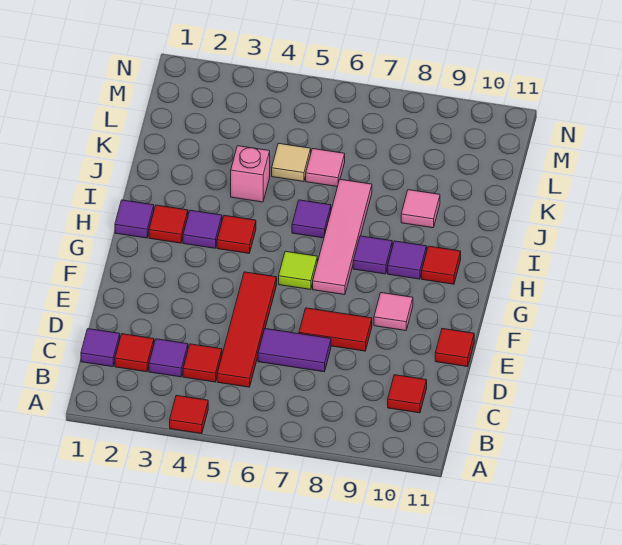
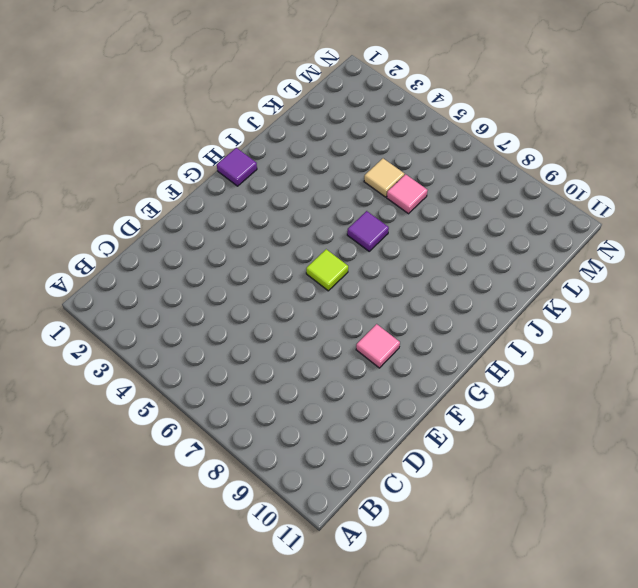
none -> red tile A4 level 1
none -> purple tile C1 level 1
none -> red tile C2 level 1

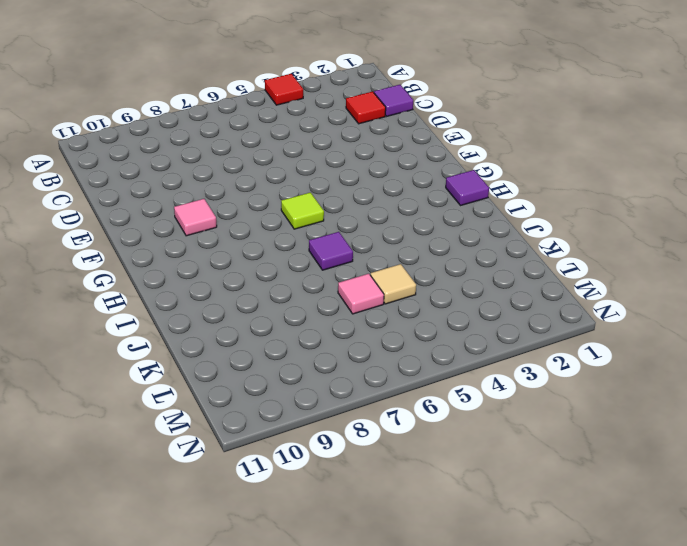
none -> purple tile C3 level 1
none -> red tile C4 level 1
none -> red tile C5:F5 level 1

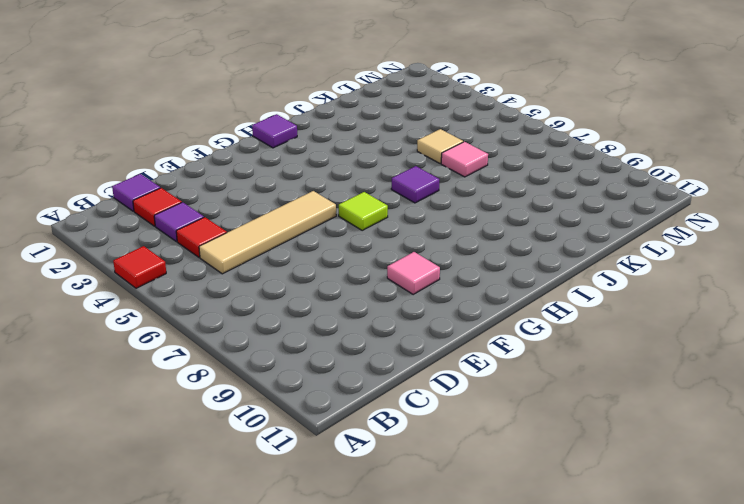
tan tile C5:F5 level 1 -> red tile C5:F5 level 1
none -> red tile C10 level 1
none -> purple tile D6:D7 level 1
none -> red tile E7:E8 level 1

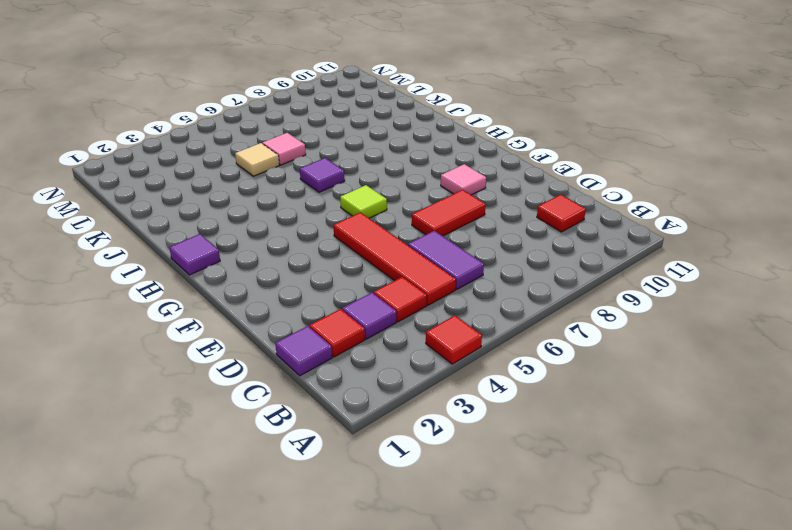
purple tile C6:D6 level 1 -> purple tile D6:D7 level 1
none -> red tile E11 level 1
none -> pink tile G7:J7 level 1
none -> red tile H2 level 1

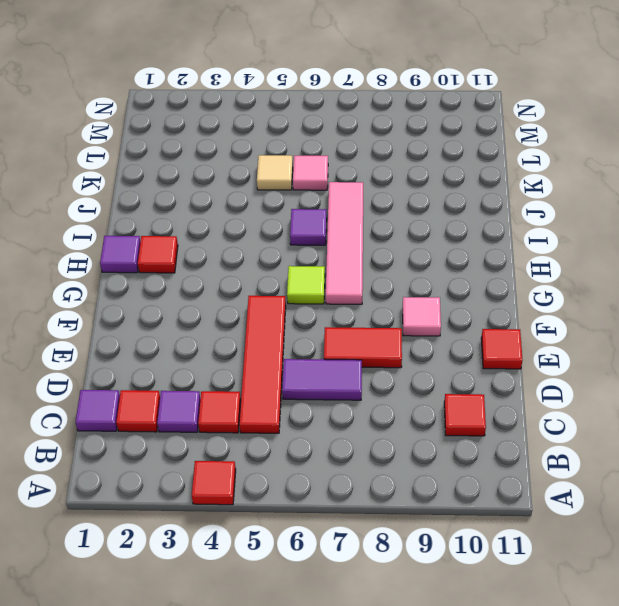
none -> purple tile H3 level 1
none -> red tile H4 level 1
none -> purple tile H8 level 1

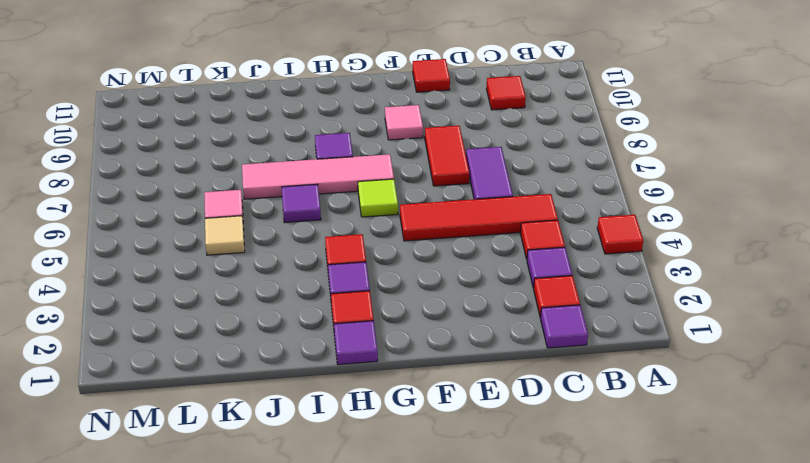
none -> purple tile H9 level 1
none -> red tile H10 level 1
none -> pink brick J4 level 1

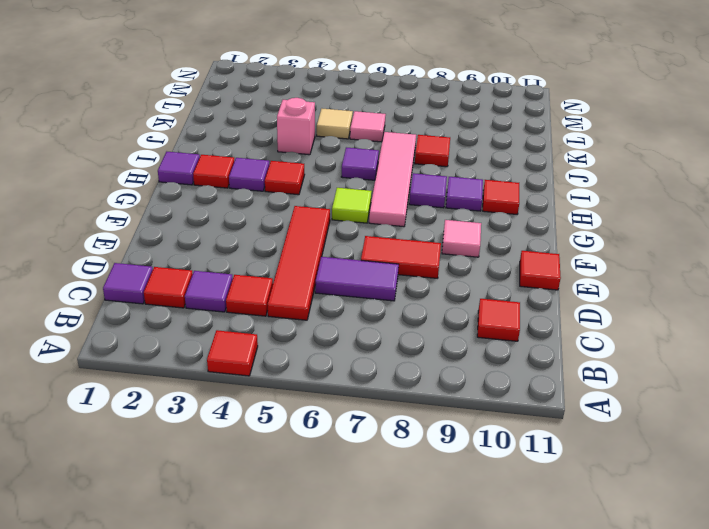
red tile J8 level 1 -> none
none -> pink tile J9 level 1

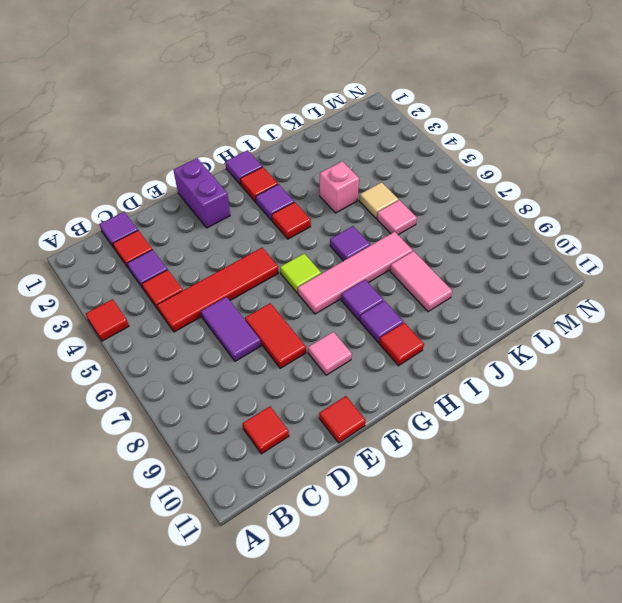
purple brick F1:F2 level 1 -> none
pink tile J8:J9 level 1 -> pink tile J9 level 1

